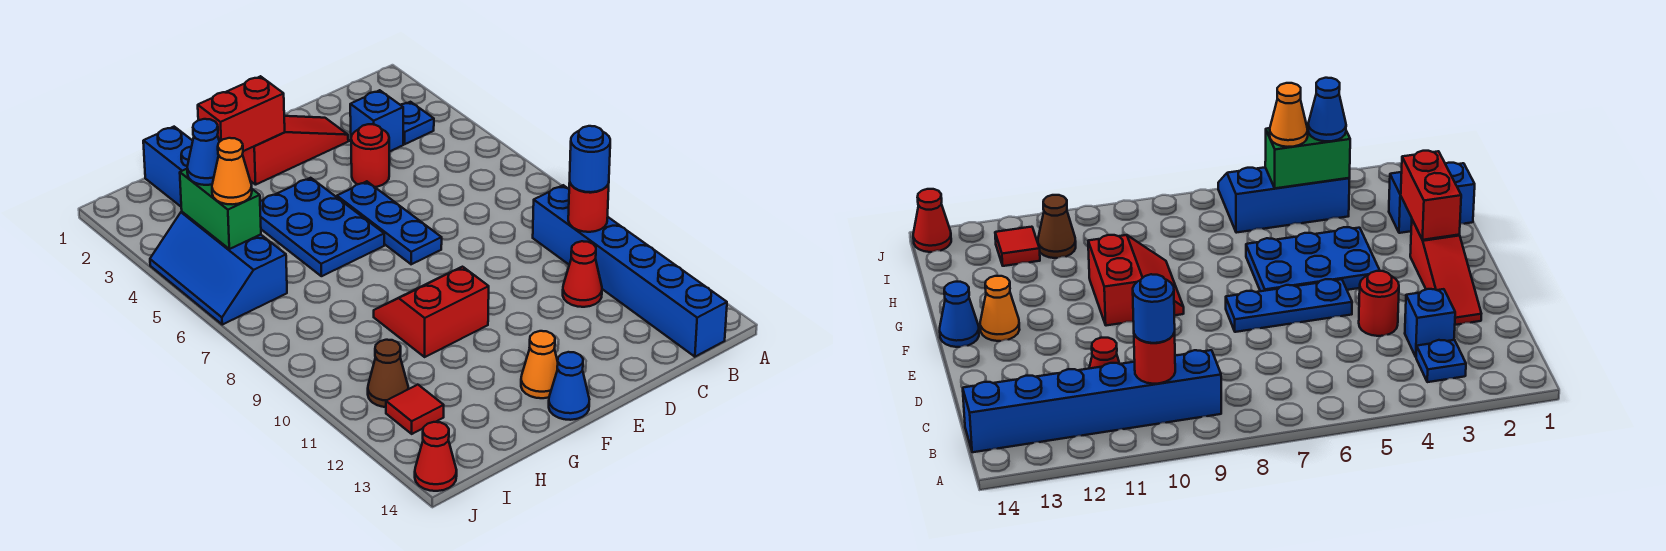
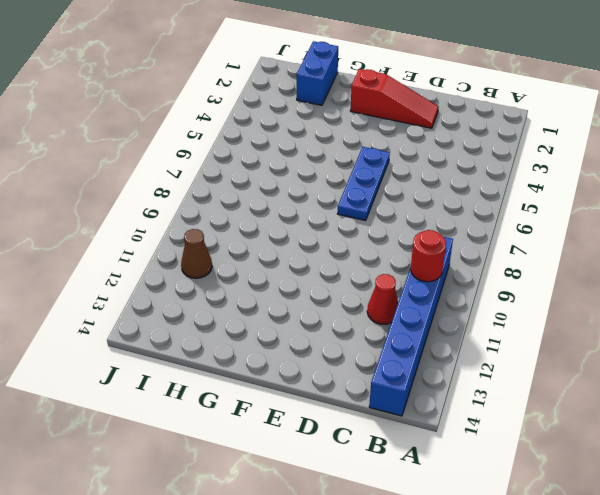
none -> blue plate B3 level 1
none -> blue brick C3 level 1
none -> red round brick D4 level 1

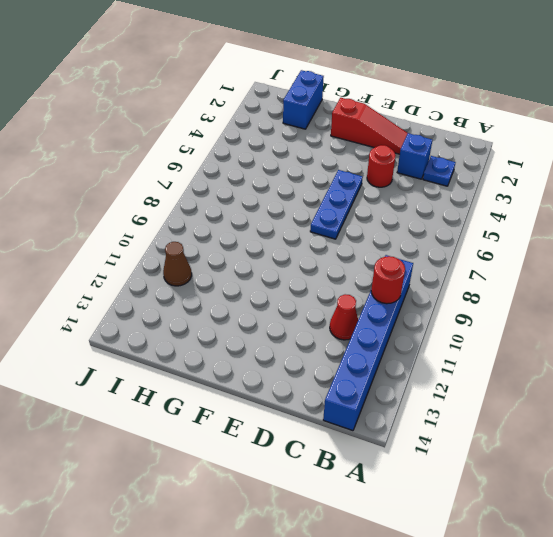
none -> blue plate F4:G6 level 1
none -> red slope F9:G10 level 1 top 10
none -> orange cone F13 level 1

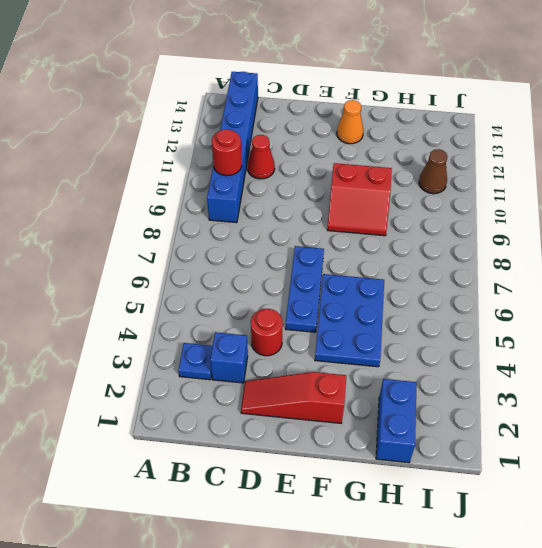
none -> blue cone F14 level 1
none -> blue slope I4:J6 level 1 top I
none -> red tile I12 level 1

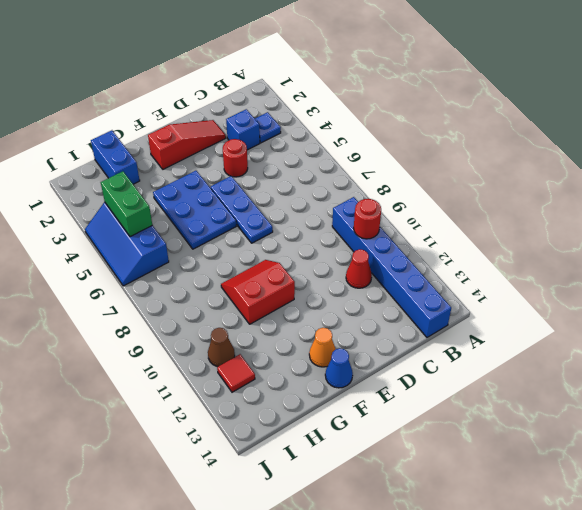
none -> red cone J14 level 1
none -> red brick F2:G2 level 2
none -> blue round brick B10 level 3

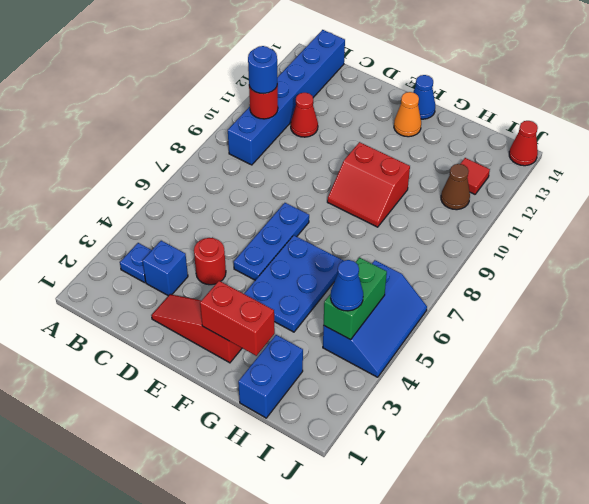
none -> orange cone I5 level 3

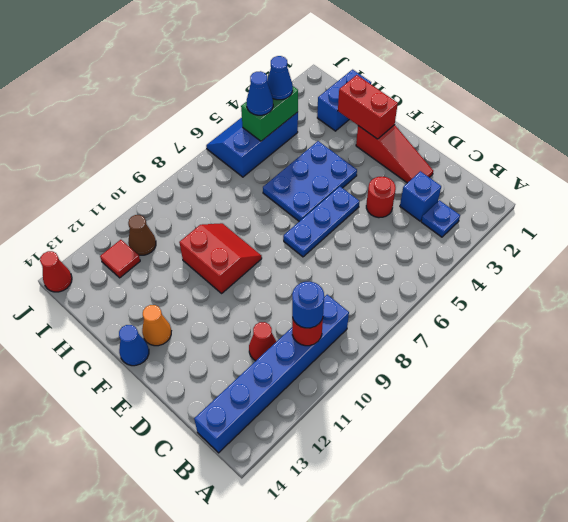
blue cone I5 level 3 -> orange cone I5 level 3

